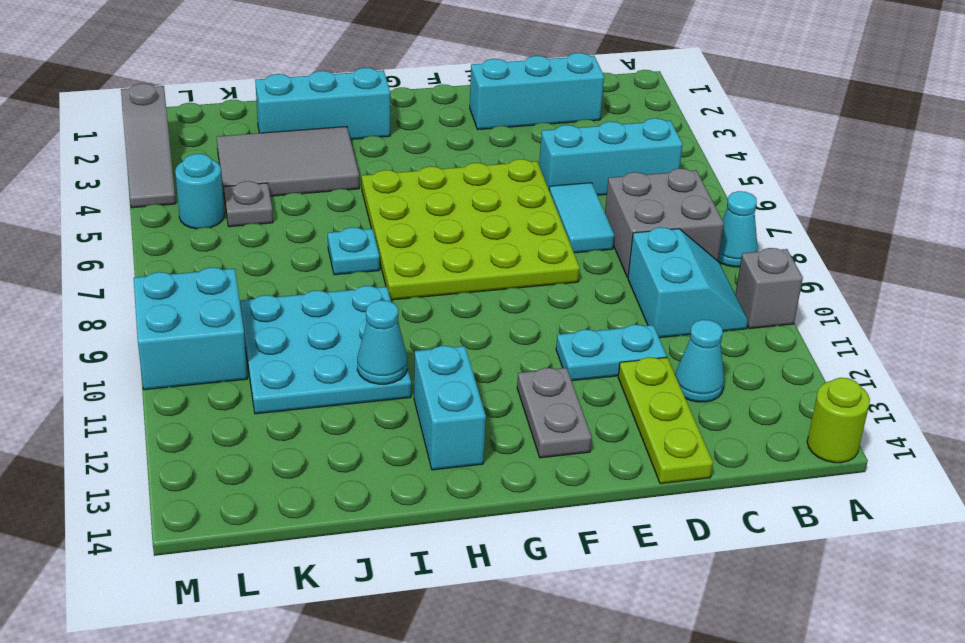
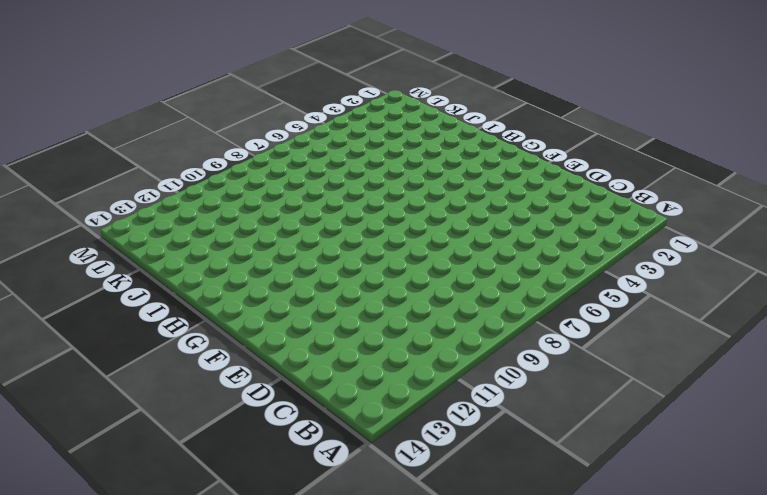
none -> cyan cone A8 level 1
none -> grey brick A10 level 1
none -> lime round brick A14 level 1

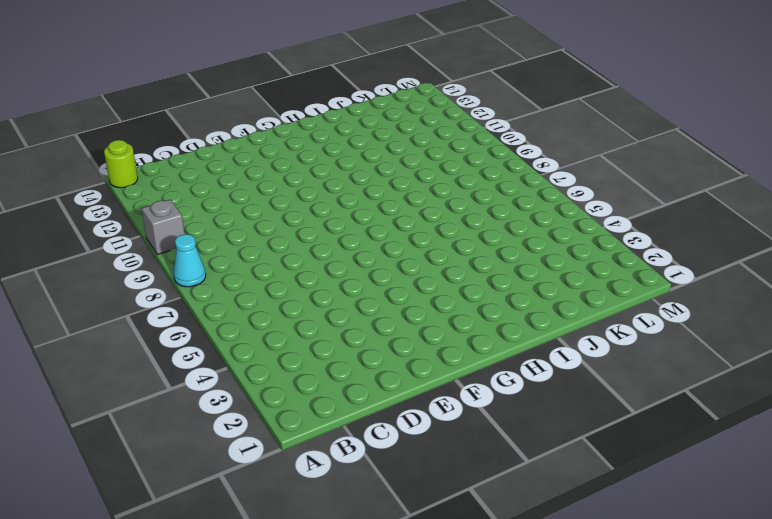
none -> cyan brick B5:D5 level 1
none -> grey brick B7:C8 level 1
none -> cyan slope B9:C10 level 1 top C

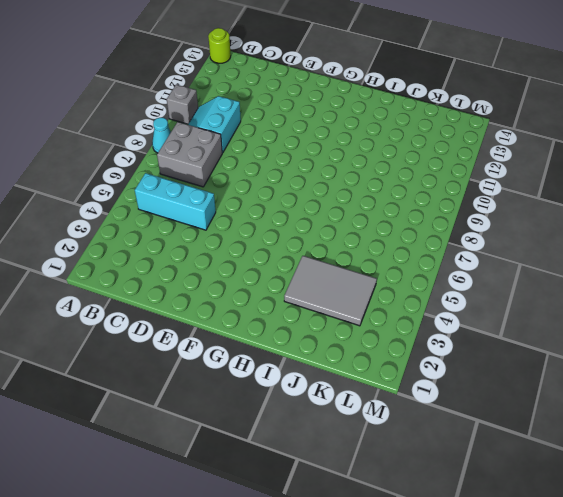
none -> cyan brick C2:E2 level 1
none -> cyan cone C12 level 1
none -> cyan tile D6:D7 level 1

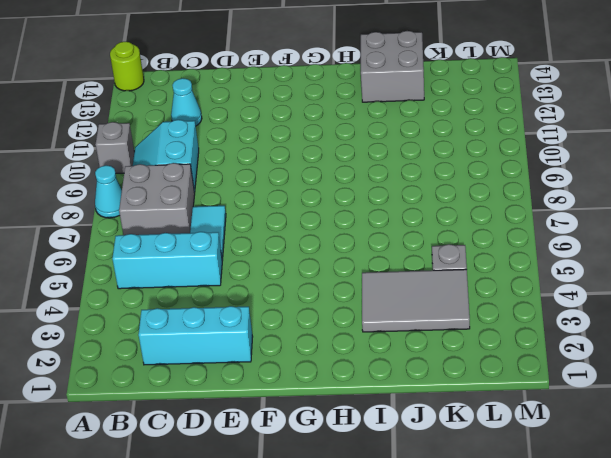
grey brick I13:J14 level 1 -> none
none -> cyan plate D11:E11 level 1
none -> lime plate D12:D14 level 1
none -> lime plate E5:H8 level 1

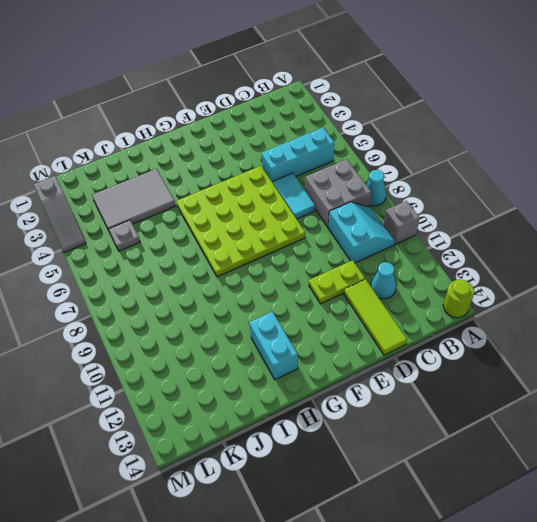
lime plate D11:E11 level 1 -> cyan plate D11:E11 level 1
lime tile D12:D14 level 1 -> lime plate D12:D14 level 1
none -> cyan brick C2:E2 level 1
none -> grey plate F12:F13 level 1
none -> cyan brick H2:J2 level 1

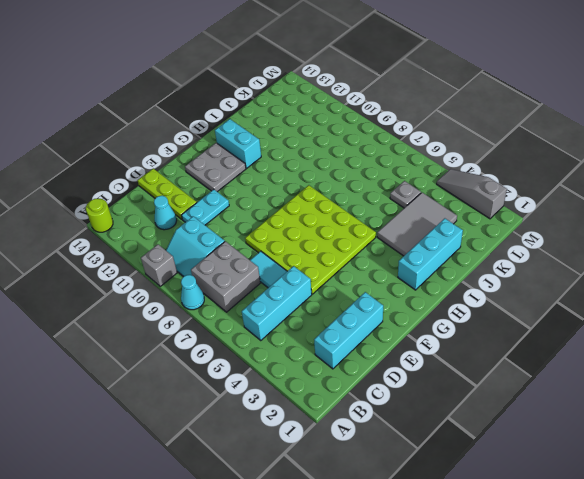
grey plate F12:G13 level 1 -> grey plate F12:F13 level 1
none -> cyan plate I7 level 1
none -> cyan plate I9:K11 level 1
none -> cyan round brick L5 level 1

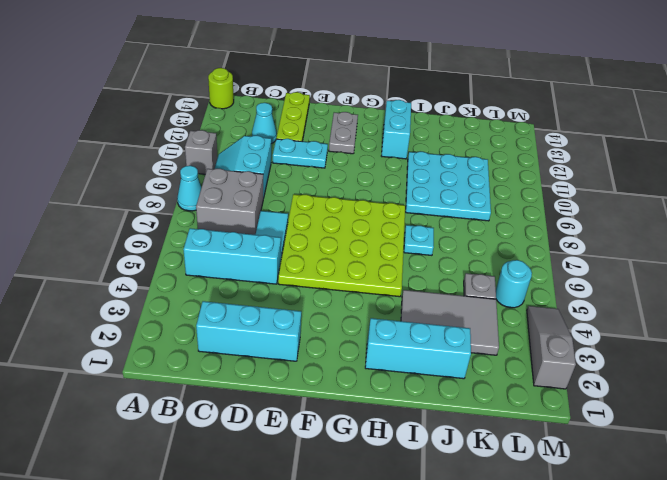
none -> cyan brick L9:M10 level 1
none -> cyan cone I11 level 2

